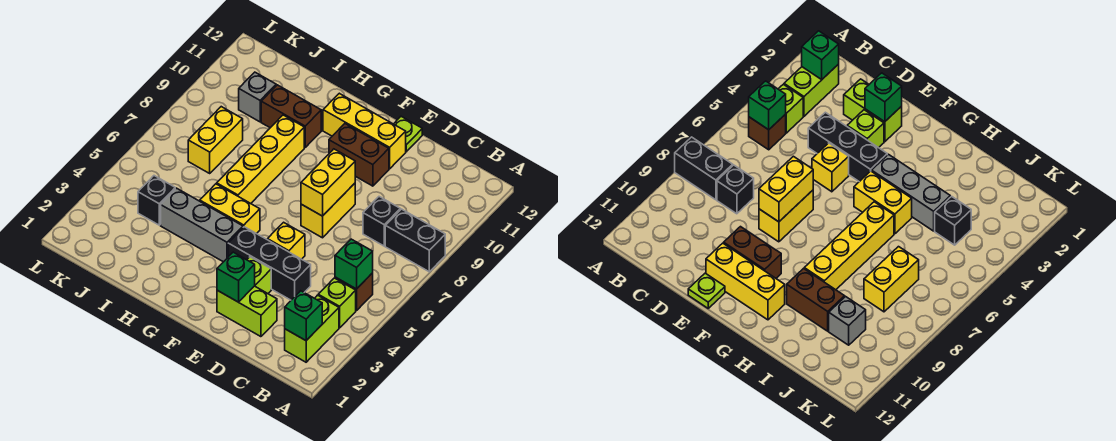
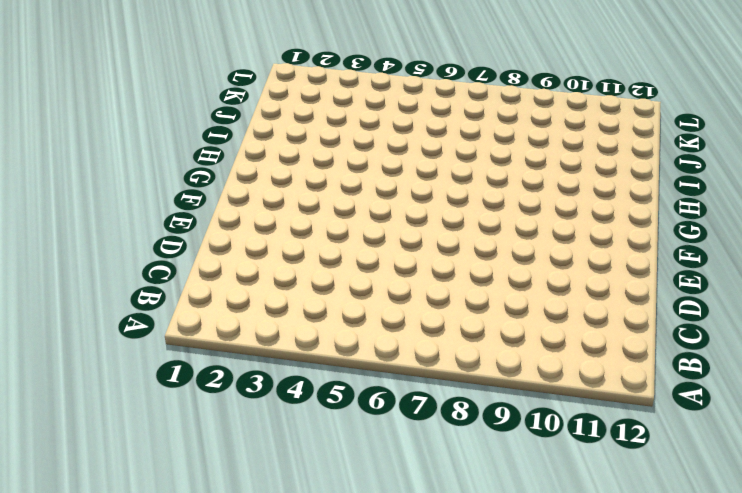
none -> black brick A8:B8 level 1
none -> lime brick B2:B3 level 1
none -> lime brick B4 level 1

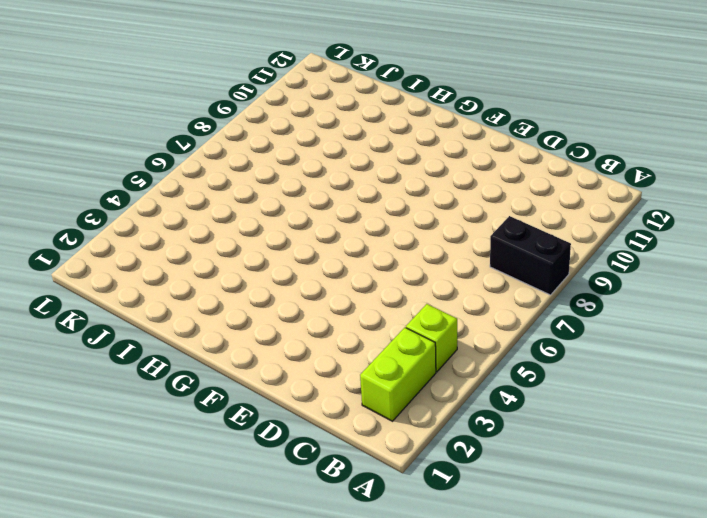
none -> brown brick B5 level 1
none -> black brick C8 level 1
none -> lime brick D2:E2 level 1

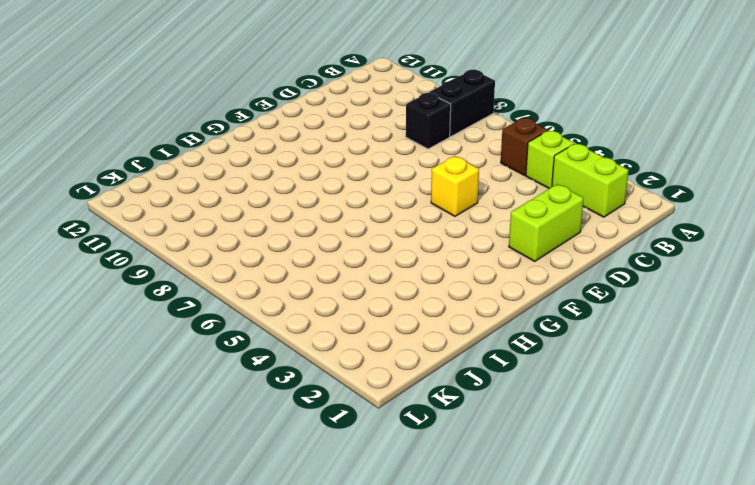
none -> black brick D4:F4 level 1
none -> lime brick E3 level 1
none -> yellow brick E7:E8 level 1

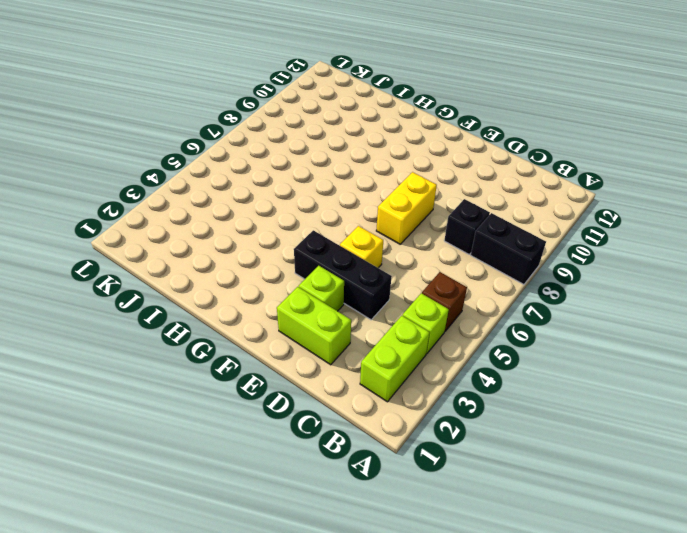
none -> brown brick E10:F10 level 1
none -> yellow brick E11:G11 level 1
none -> lime plate E12 level 1

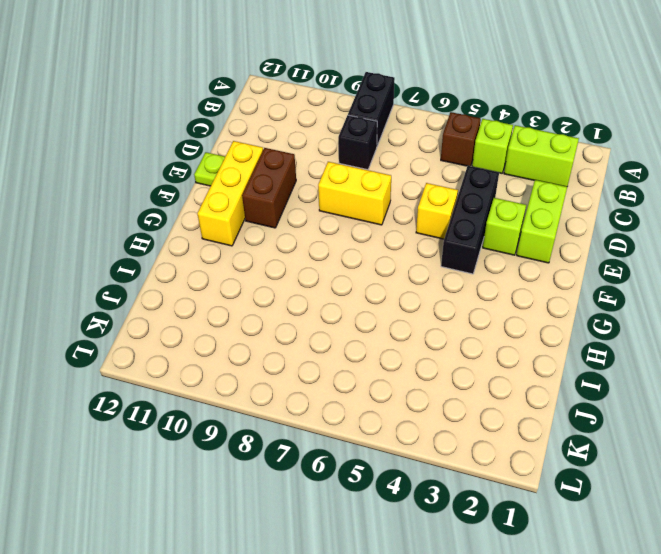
none -> grey brick G4:I4 level 1
none -> yellow brick G5:H5 level 1
none -> yellow brick H6:H9 level 1

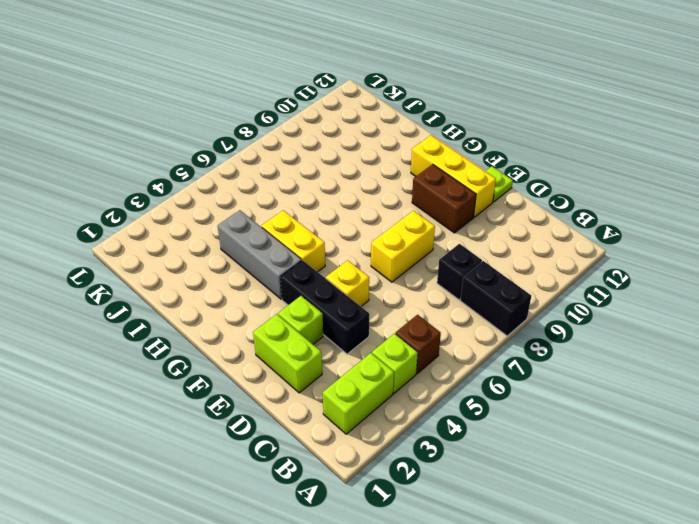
none -> yellow brick H6:H9 level 1
none -> brown brick H10:I10 level 1
none -> black brick J4 level 1

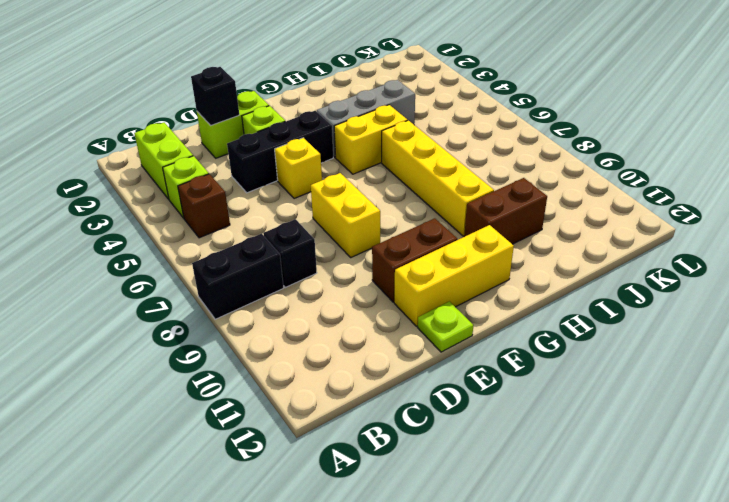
black brick D2 level 2 -> black brick J4 level 1
none -> yellow brick J7:J8 level 1
none -> grey brick J10 level 1
none -> green brick B2 level 2

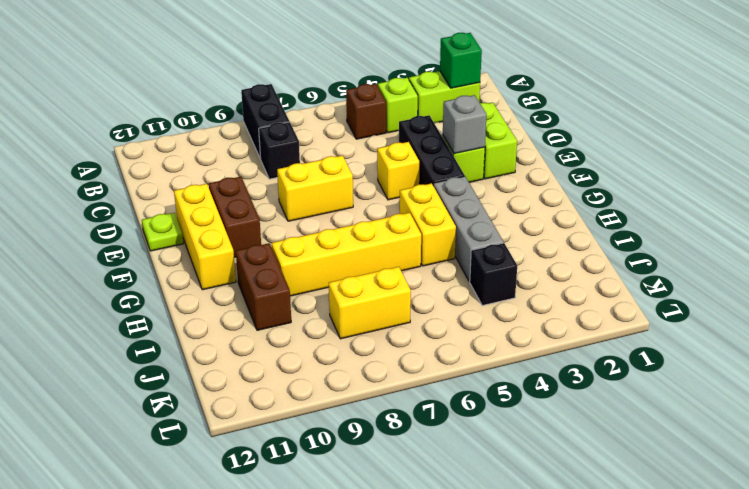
grey brick E3 level 2 -> grey brick J10 level 1
none -> green brick B5 level 2
none -> green brick E2 level 2
none -> yellow brick E7:E8 level 2

